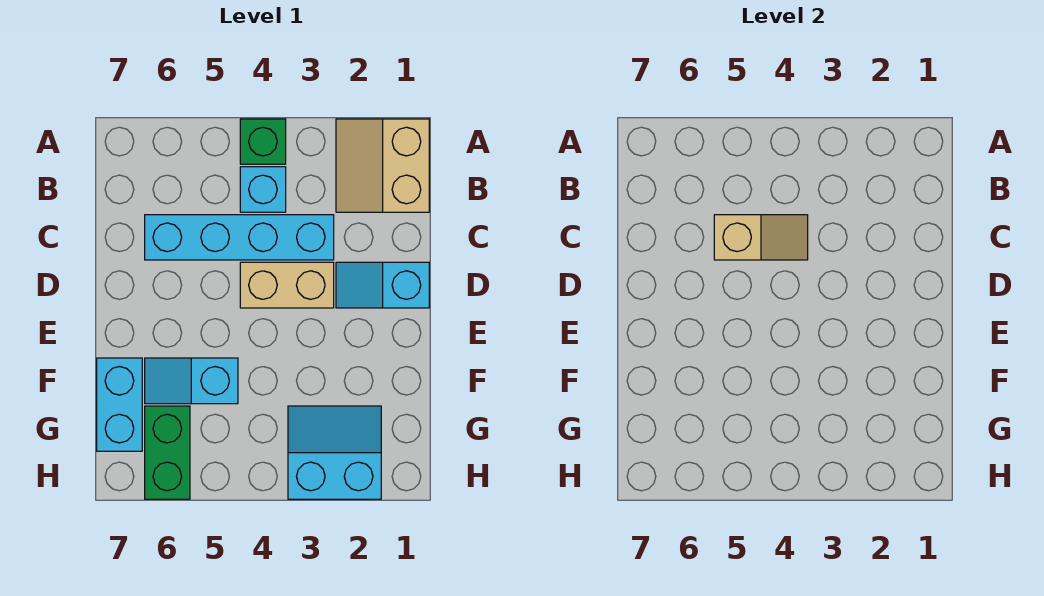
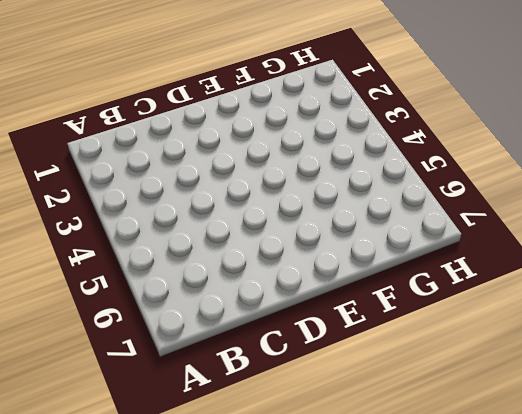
none -> tan slope A1:B2 level 1 top 1
none -> green brick A4 level 1

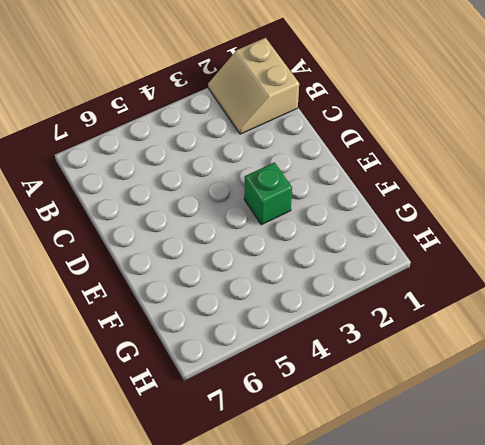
green brick E3 level 1 -> green brick A4 level 1
none -> cyan brick B4 level 1
none -> cyan brick C3:C6 level 1

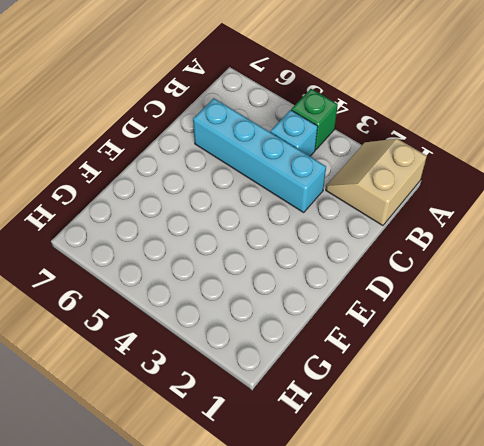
none -> cyan slope D1:D2 level 1 top 1
none -> tan brick D3:D4 level 1

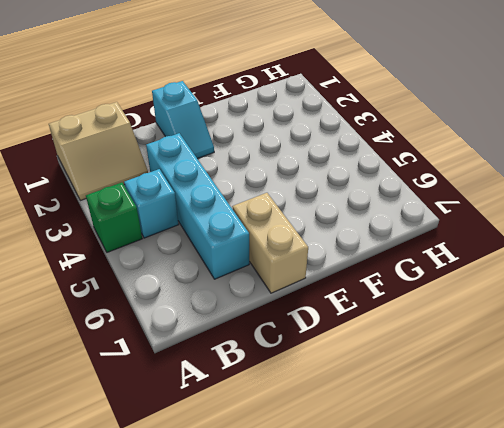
tan brick D6:D7 level 1 -> tan brick D3:D4 level 1
none -> cyan slope F5:F6 level 1 top 5
none -> cyan brick F7:G7 level 1

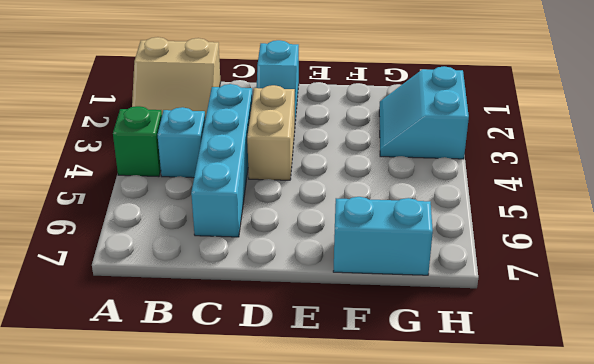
none -> cyan slope F5:F6 level 1 top 5
none -> green brick G6:H6 level 1

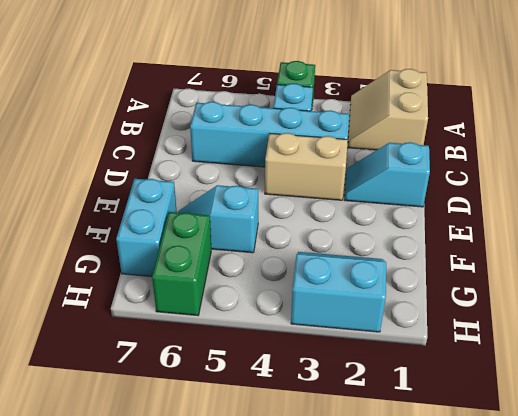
none -> tan slope C4:C5 level 2 top 5

